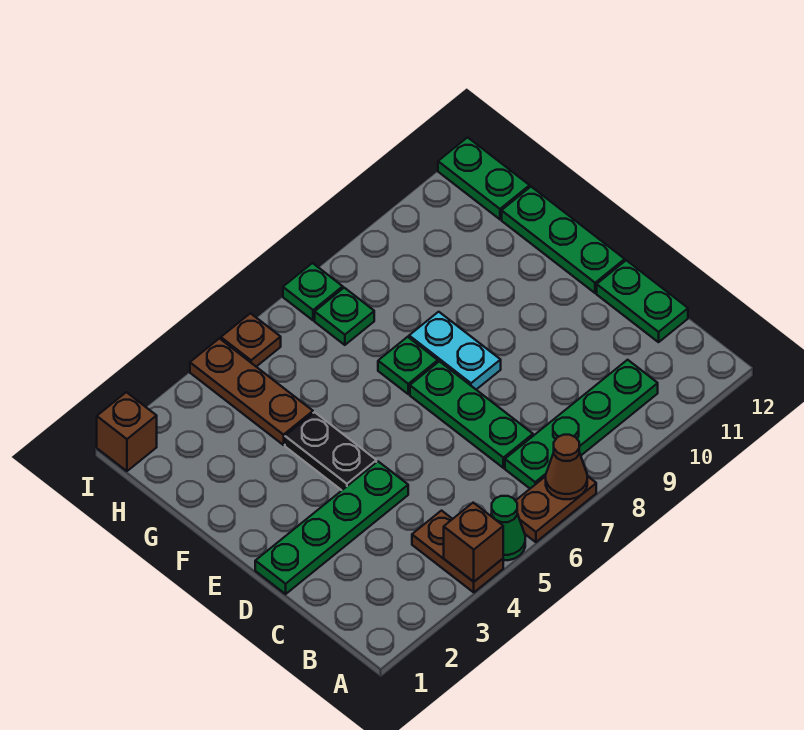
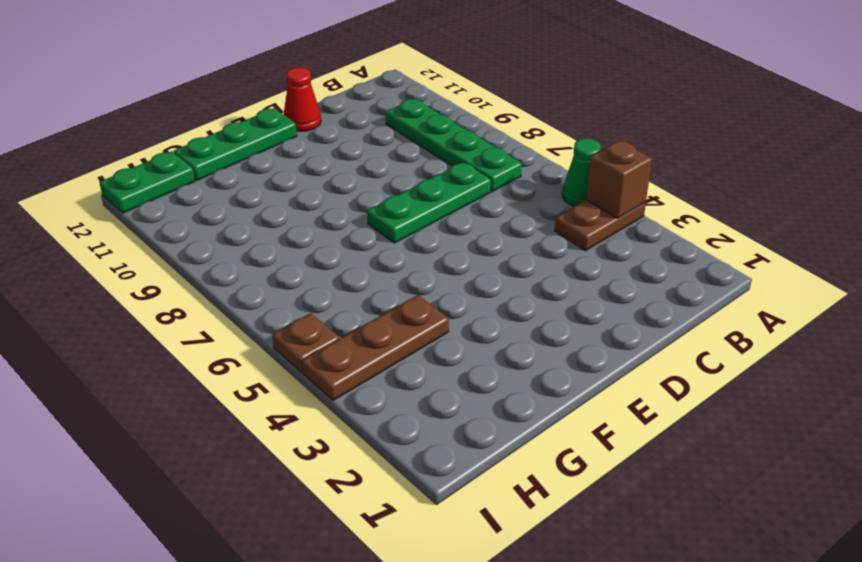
red cone D12 level 1 -> green plate C12:D12 level 1
none -> brown plate A6:A7 level 1
none -> green plate D1:D4 level 1
none -> black plate E4:F4 level 1

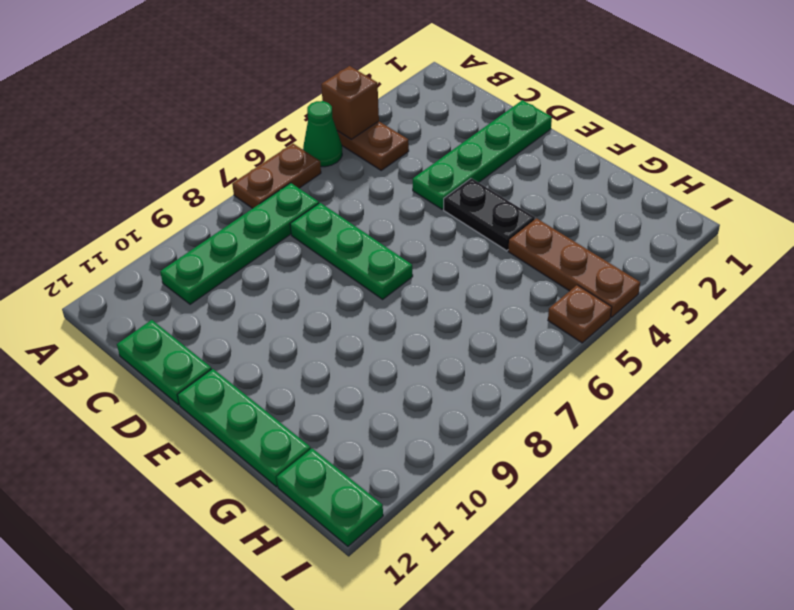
none -> cyan plate E8:F8 level 1
none -> green plate F7 level 1
none -> green plate H7 level 1

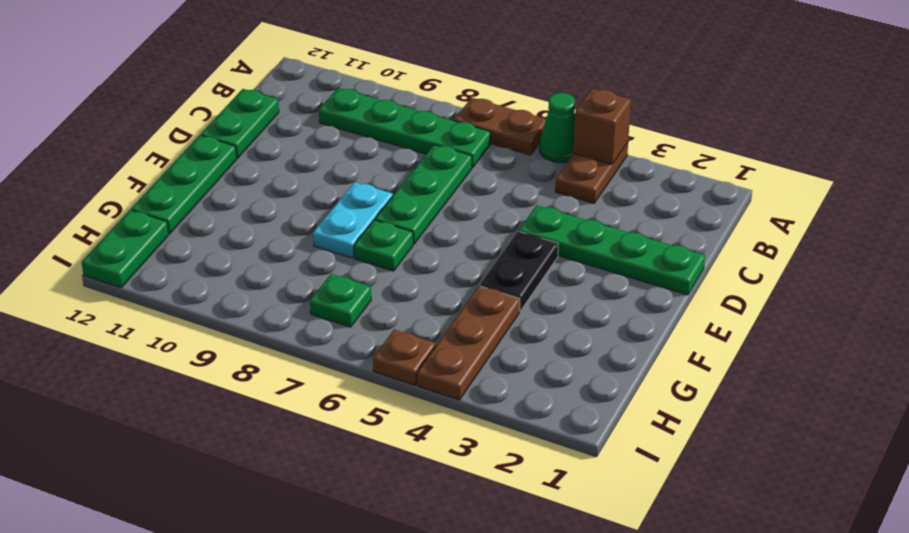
none -> brown brick I1 level 1
none -> green plate I7 level 1
none -> brown cone A7 level 2

